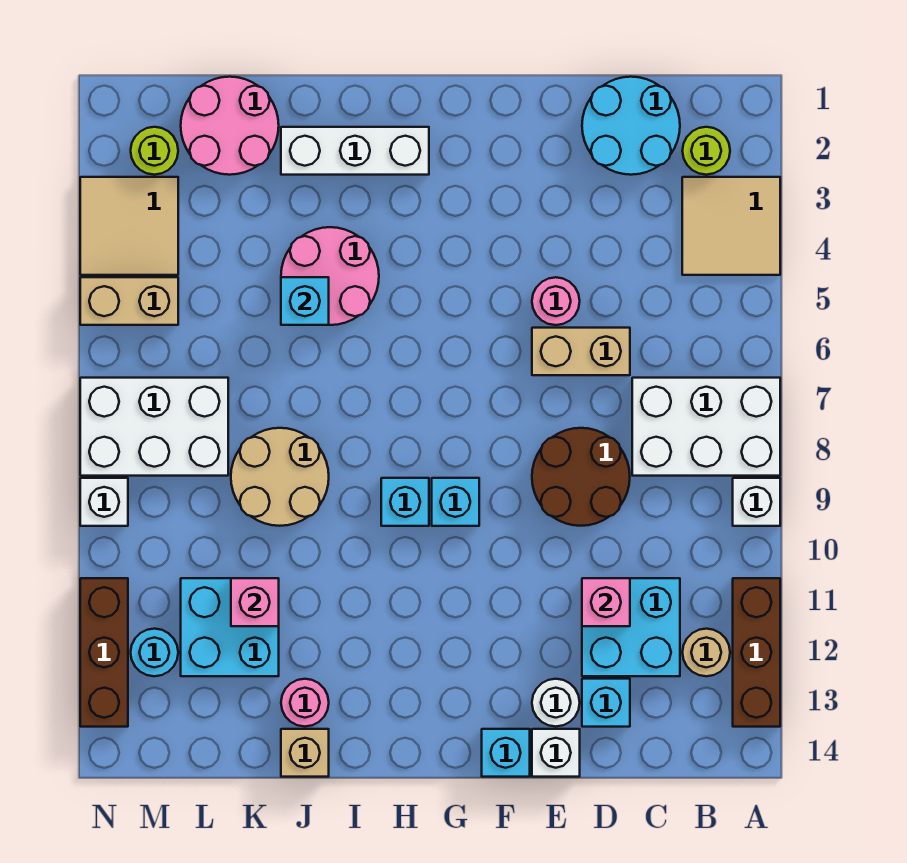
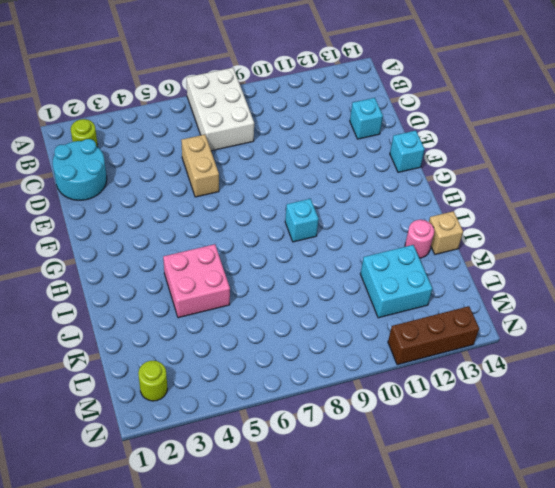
pink brick I4:J5 level 1 -> pink round brick I4:J5 level 1
none -> tan tile A3:B4 level 1
none -> white brick A9 level 1
none -> brown brick A11:A13 level 1
none -> tan round brick B12 level 1

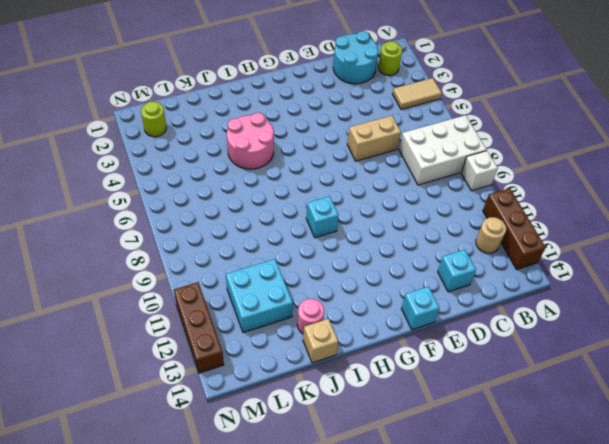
tan tile A4:B4 level 1 -> tan tile A3:B4 level 1
none -> cyan brick C11:D12 level 1
none -> brown round brick D8:E9 level 1
none -> pink round brick E5 level 1
none -> white round brick E13 level 1

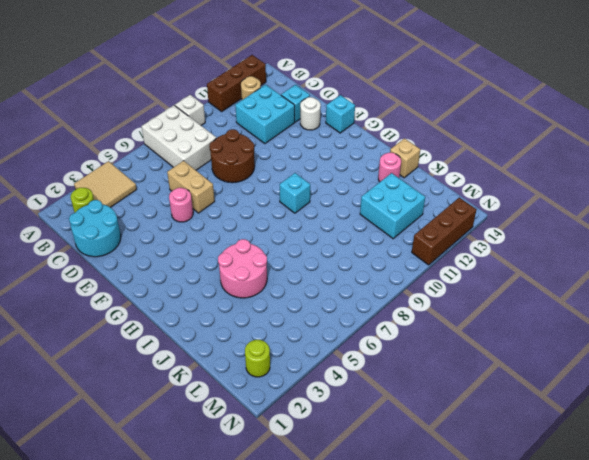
none -> white brick E14 level 1
none -> cyan brick G9 level 1
none -> white brick H2:J2 level 1
none -> tan round brick J8:K9 level 1

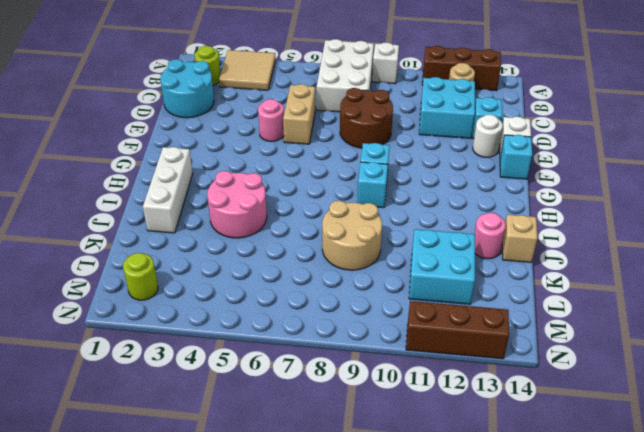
none -> pink round brick K1:L2 level 1
none -> white brick L7:N8 level 1
none -> tan tile M3:N4 level 1
none -> tan brick M5:N5 level 1

